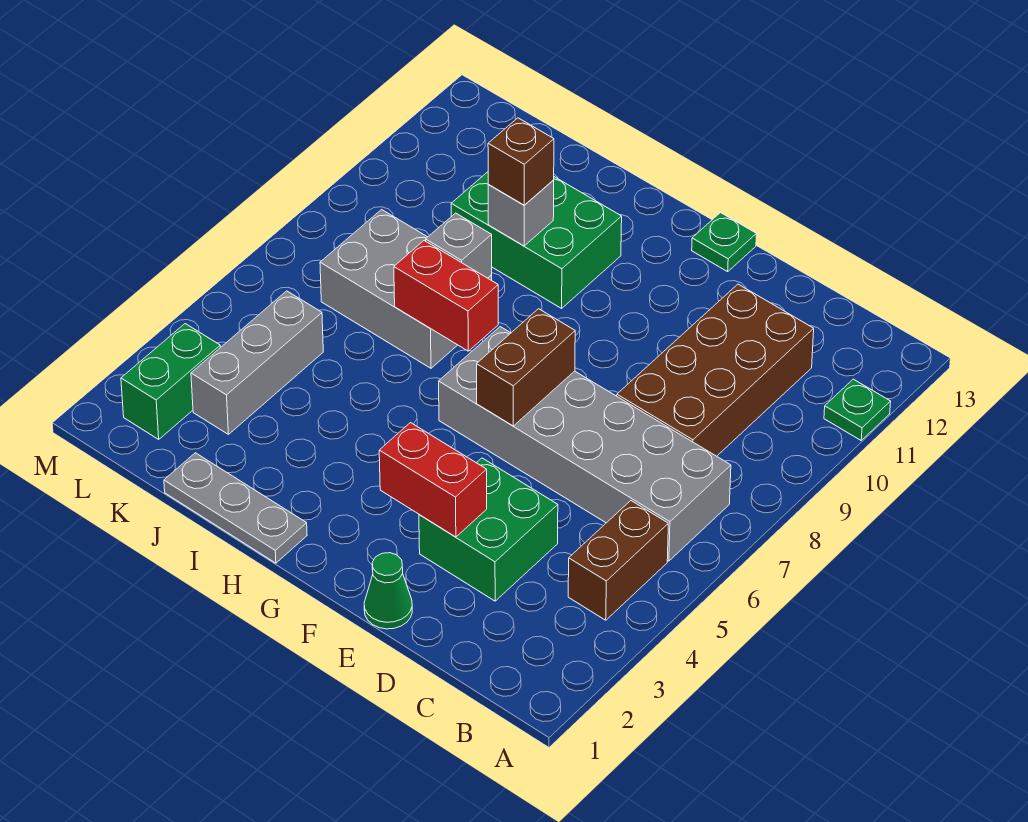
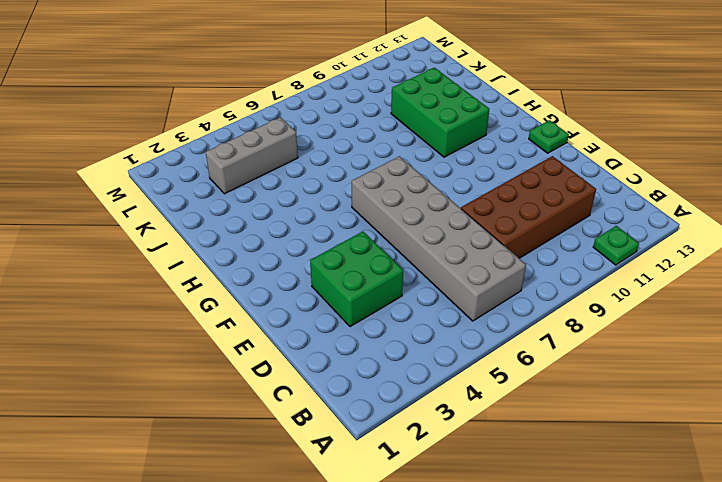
none -> brown brick B4:B5 level 1
none -> green cone E1 level 1
none -> grey plate H1:J1 level 1

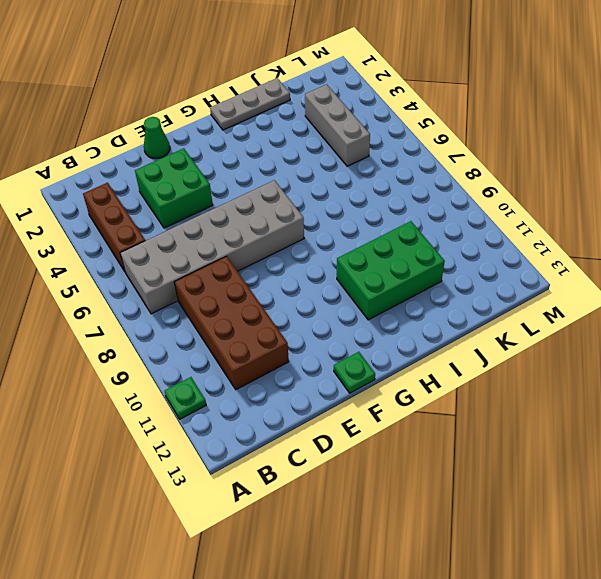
brown brick B3:B5 level 1 -> brown brick B4:B5 level 1
none -> grey brick I7:K8 level 1
none -> green brick L2:L3 level 1
none -> red brick E3:F3 level 2

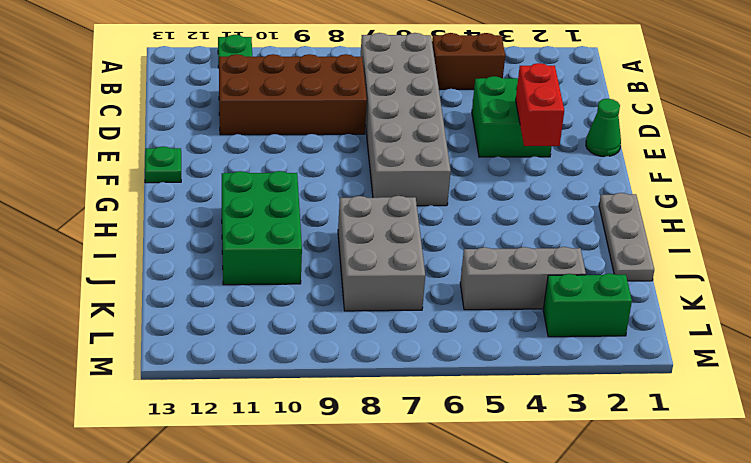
none -> brown brick F6:F7 level 2
none -> red brick H7:I7 level 2
none -> grey brick I8 level 2

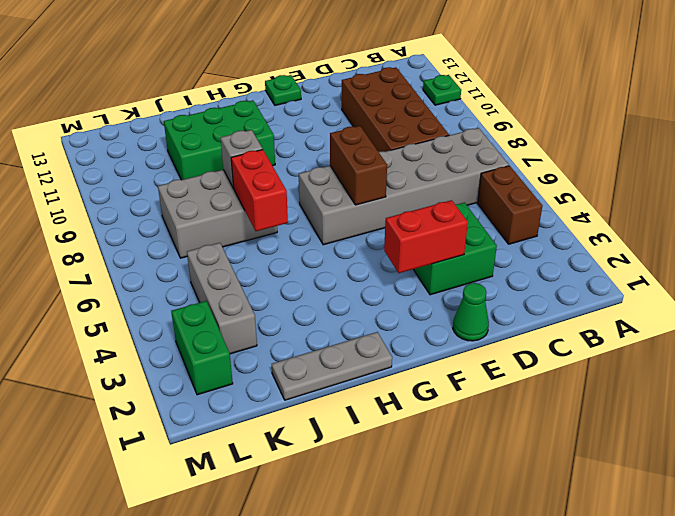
red brick I6:I7 level 2 -> red brick H7:I7 level 2
none -> grey brick I10 level 2
none -> brown brick I10 level 3

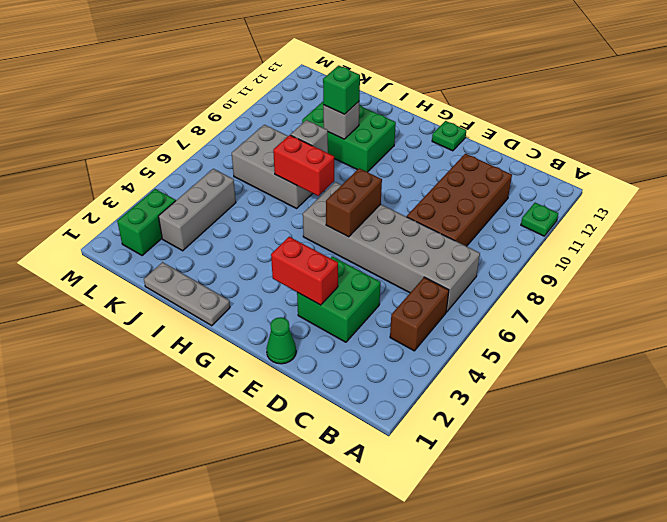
green brick I10 level 3 -> brown brick I10 level 3

